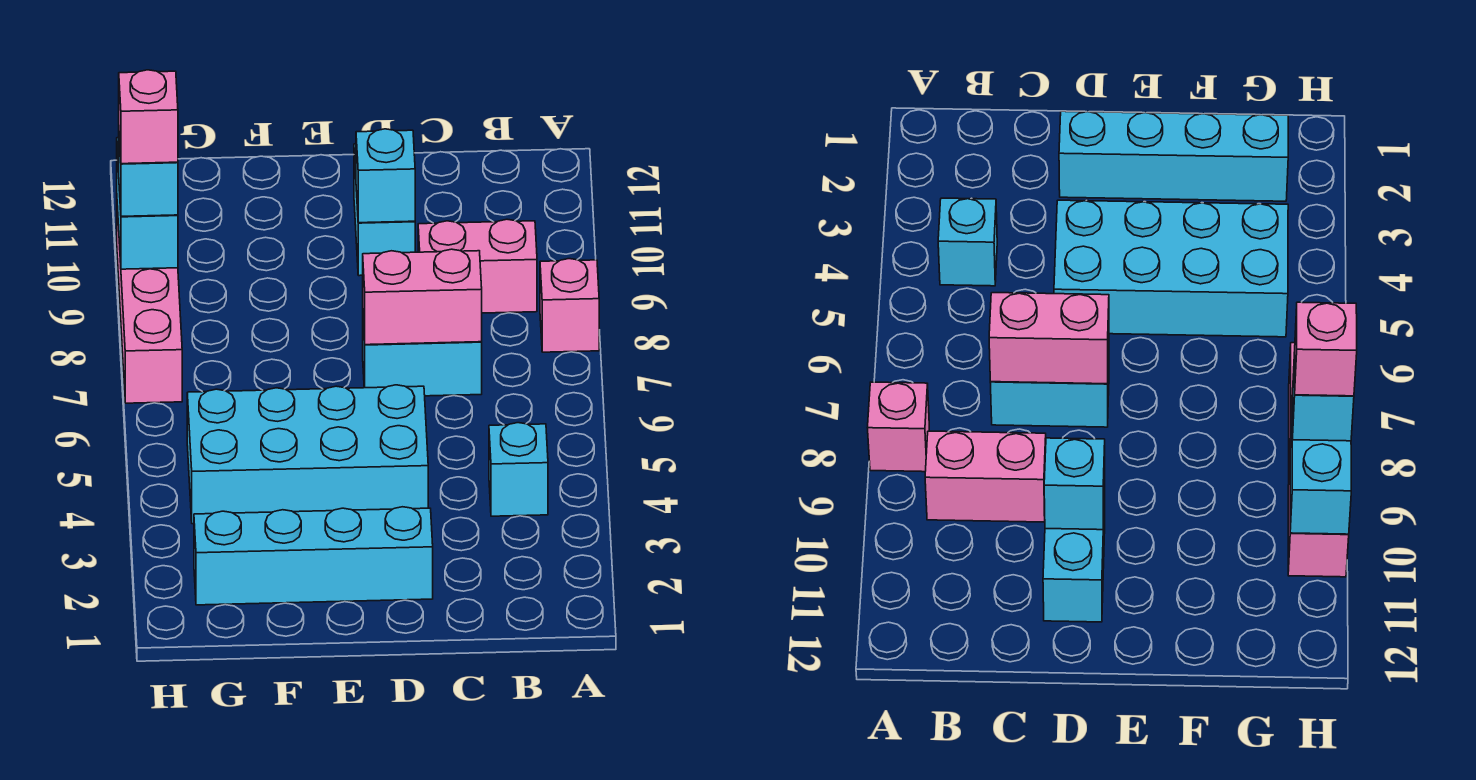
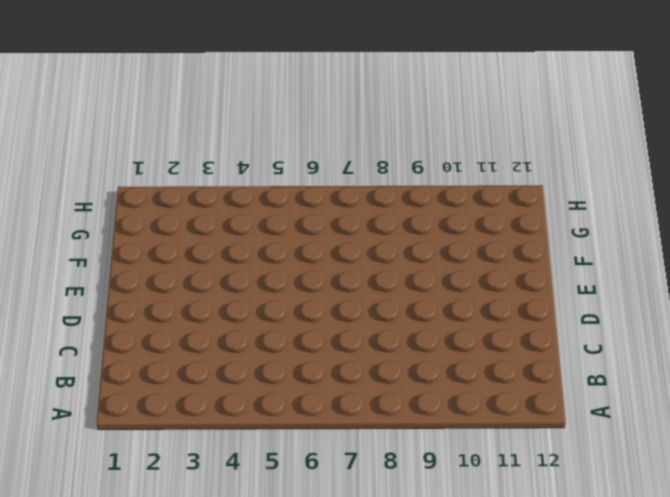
none -> pink brick A8 level 1
none -> cyan brick B4 level 1
none -> pink brick B9:C9 level 1

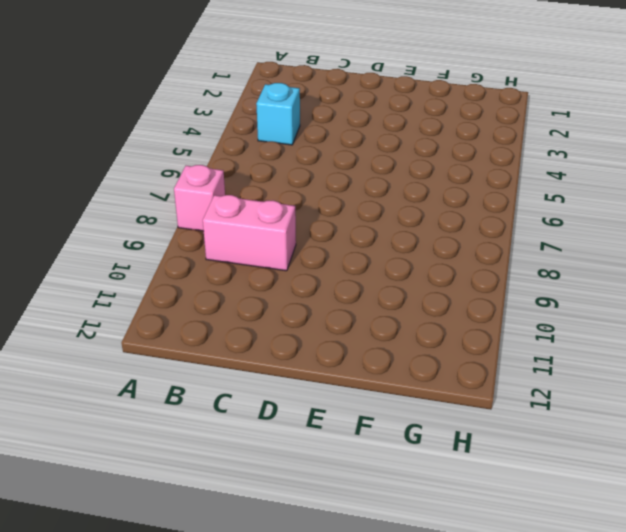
none -> cyan brick C7:D7 level 1
none -> cyan brick D2:G2 level 1
none -> cyan brick D4:G5 level 1

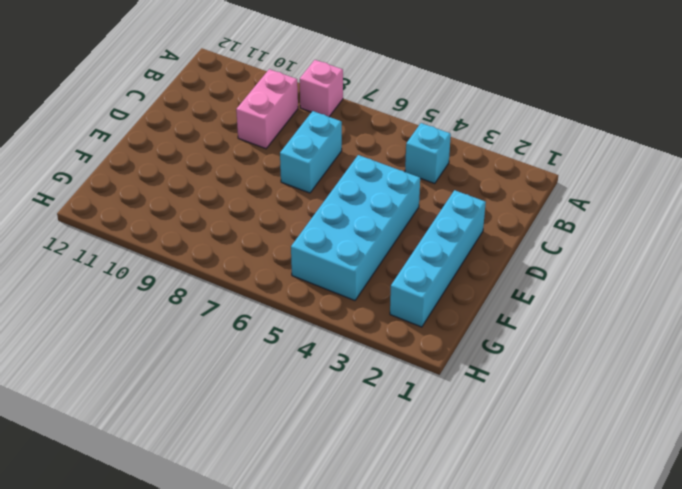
none -> cyan brick D10:D11 level 1
none -> pink brick H7:H10 level 1
none -> pink brick C7:D7 level 2

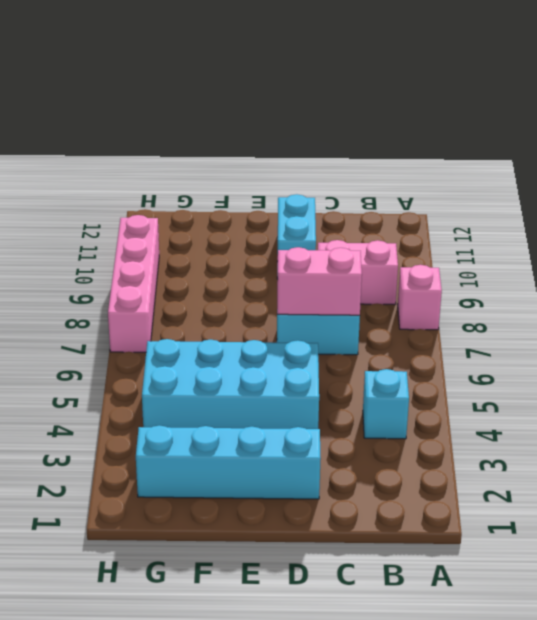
none -> cyan brick D10 level 2
none -> cyan brick H9:H10 level 2
none -> cyan brick H9 level 3

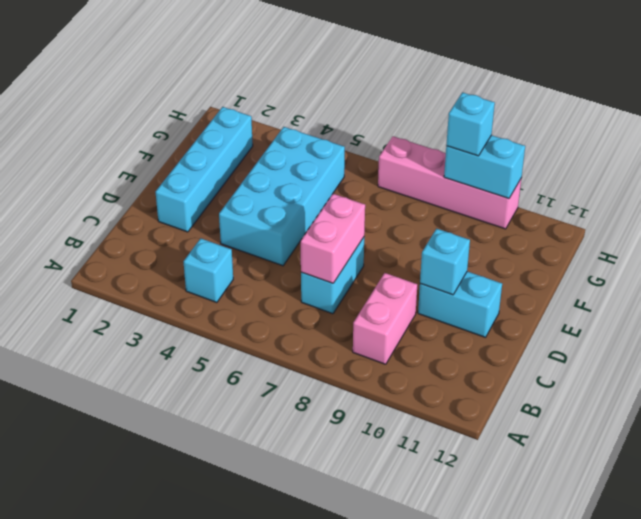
none -> pink brick A8 level 1
none -> pink brick H9 level 4

